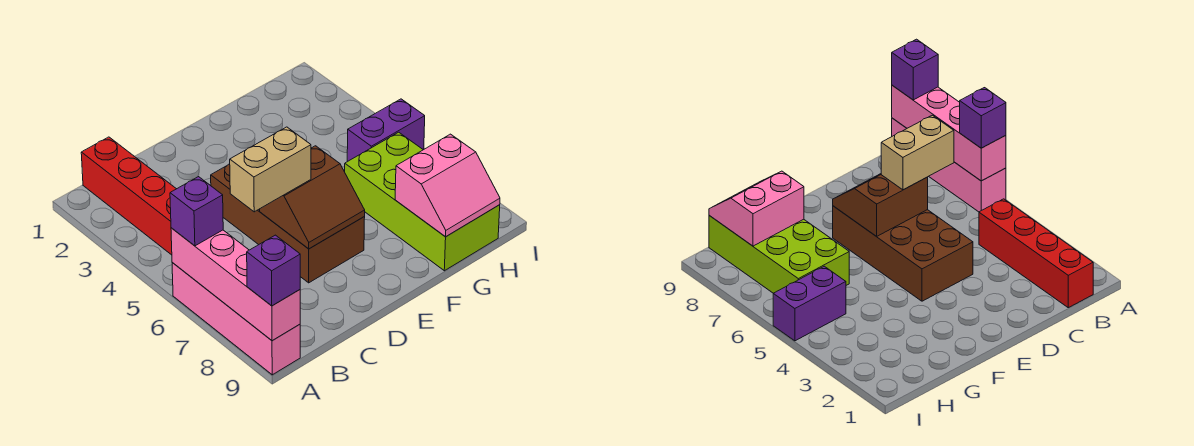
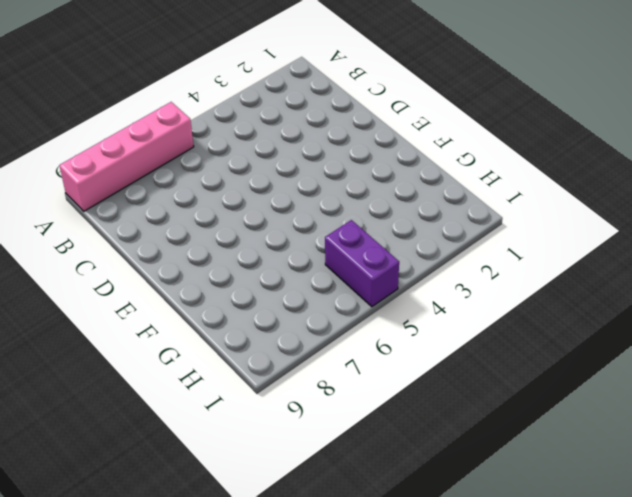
none -> red brick B1:B4 level 1
none -> brown brick D4:E7 level 1

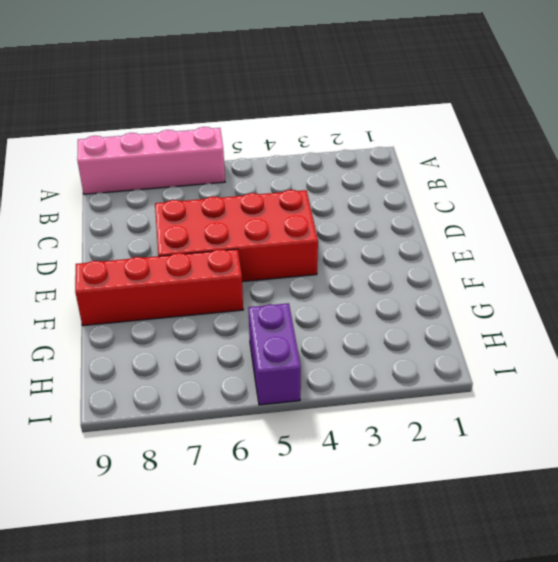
red brick D4:E7 level 1 -> brown brick D4:E7 level 1
red brick F6:F9 level 1 -> red brick B1:B4 level 1
none -> lime brick G6:H9 level 1
none -> pink brick A6:A9 level 2

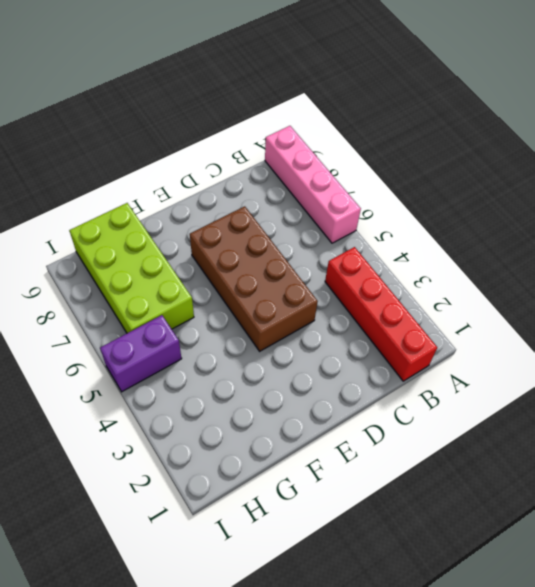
none -> pink brick A6:A9 level 2
none -> brown slope D6:E7 level 2 top 6

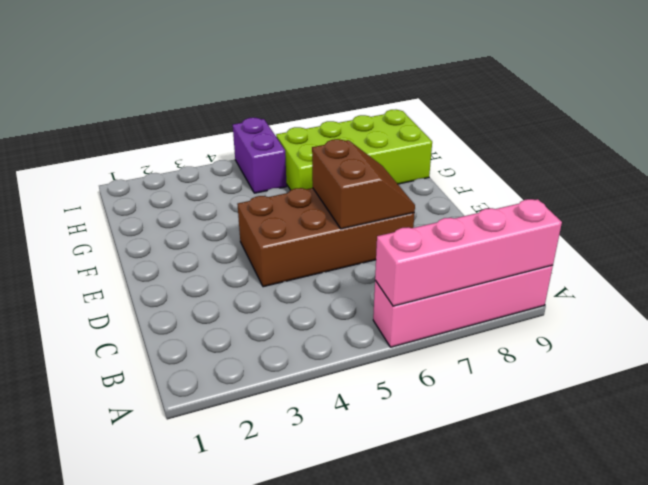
none -> red brick B1:B4 level 1
none -> pink slope G8:H9 level 2 top 8

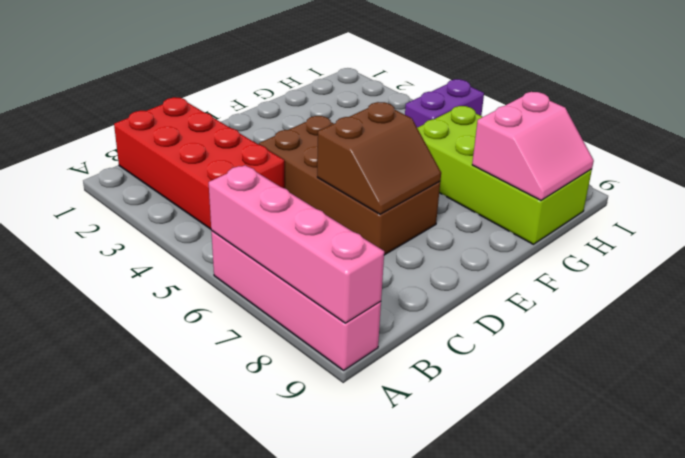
red brick B1:C4 level 1 -> red brick B1:B4 level 1
none -> purple brick A6 level 3
none -> purple brick A9 level 3

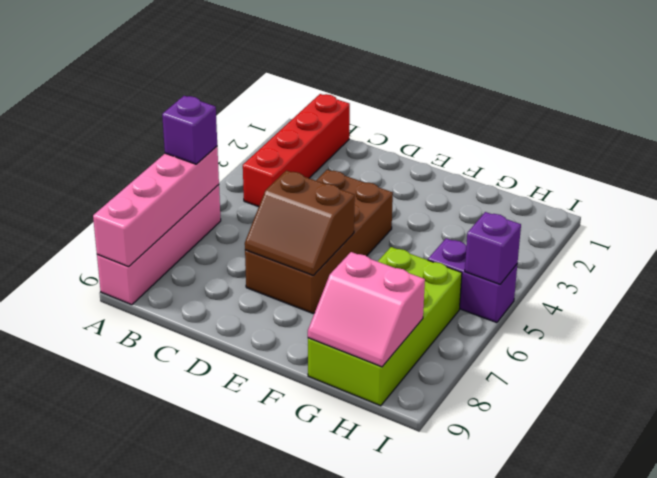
purple brick I5 level 2 -> purple brick A9 level 3
none -> tan brick C6:D6 level 3

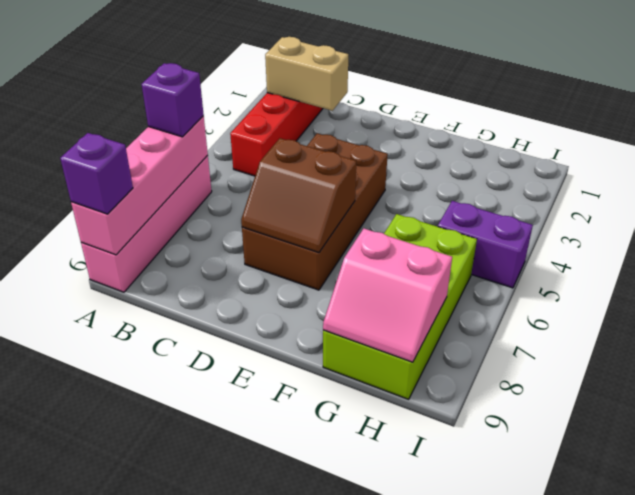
tan brick B2:C2 level 2 -> tan brick C6:D6 level 3

